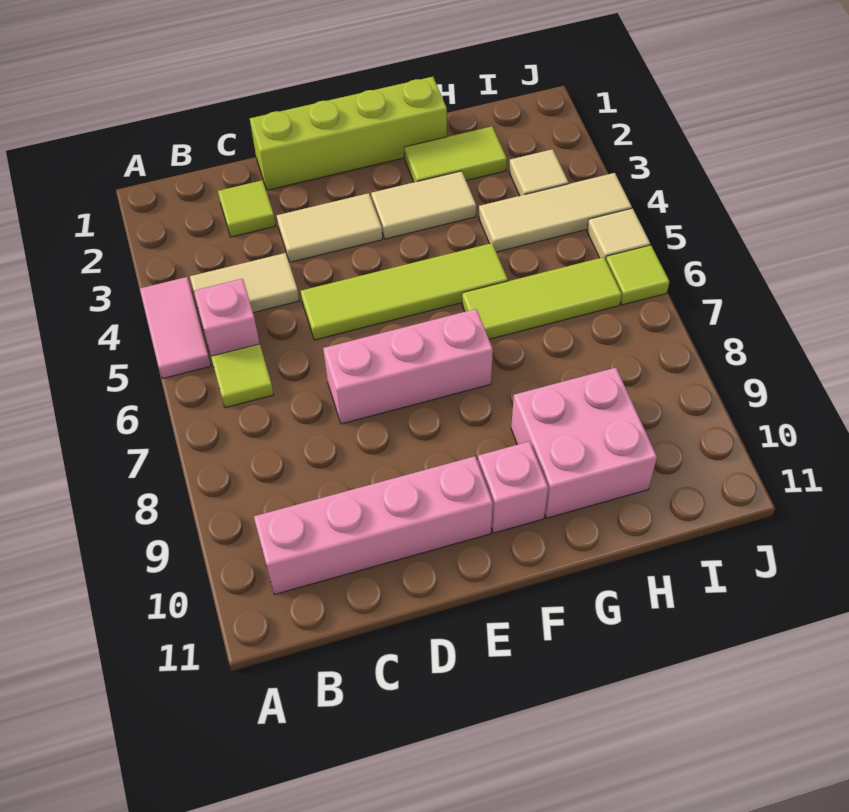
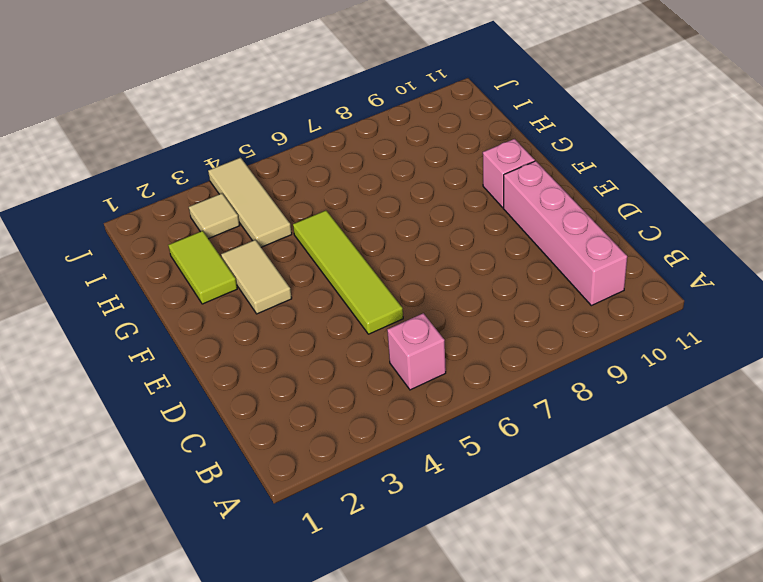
none -> pink tile A4:A5 level 1
none -> tan tile B4:C4 level 1
none -> lime tile B6 level 1

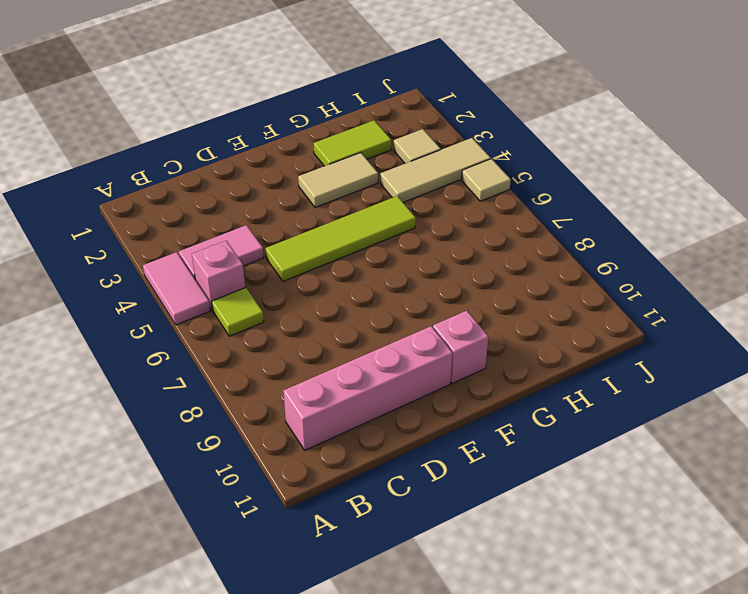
pink tile B4:C4 level 1 -> tan tile B4:C4 level 1
none -> lime tile C2 level 1
none -> lime brick D1:G1 level 1
none -> tan tile D3:E3 level 1

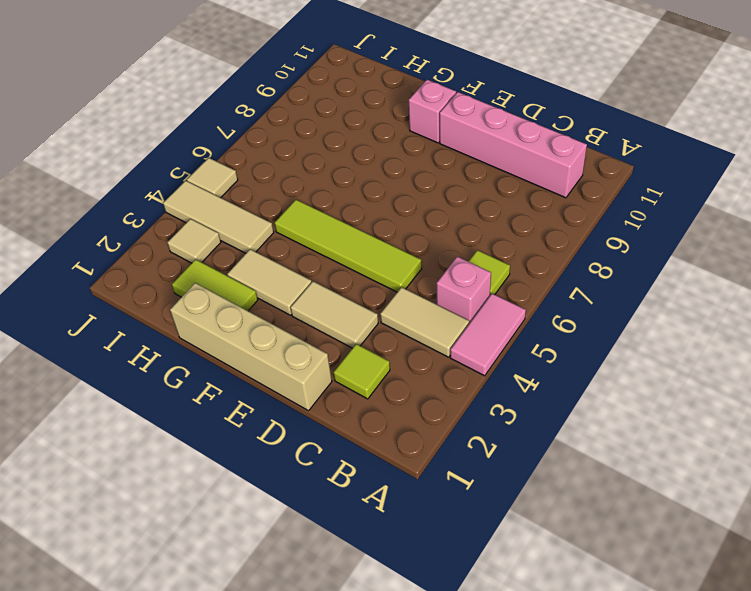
tan brick D1:G1 level 1 -> lime brick D1:G1 level 1
none -> pink brick D7:F7 level 1
none -> lime tile G6:I6 level 1
none -> pink brick G9:H10 level 1

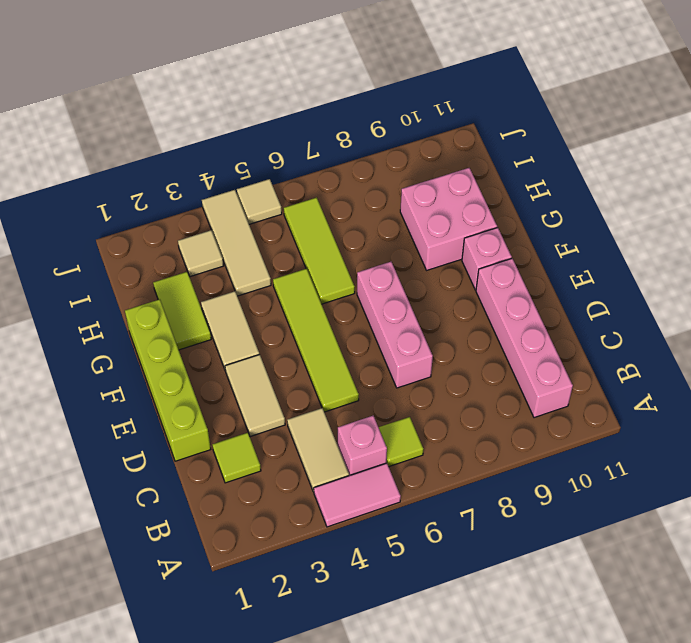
none -> lime tile J6 level 1

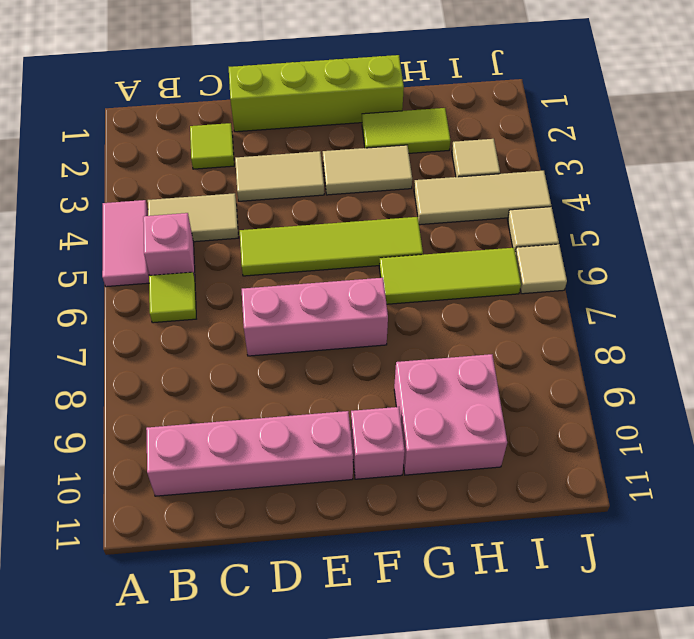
tan tile J6 level 1 -> lime tile J6 level 1

